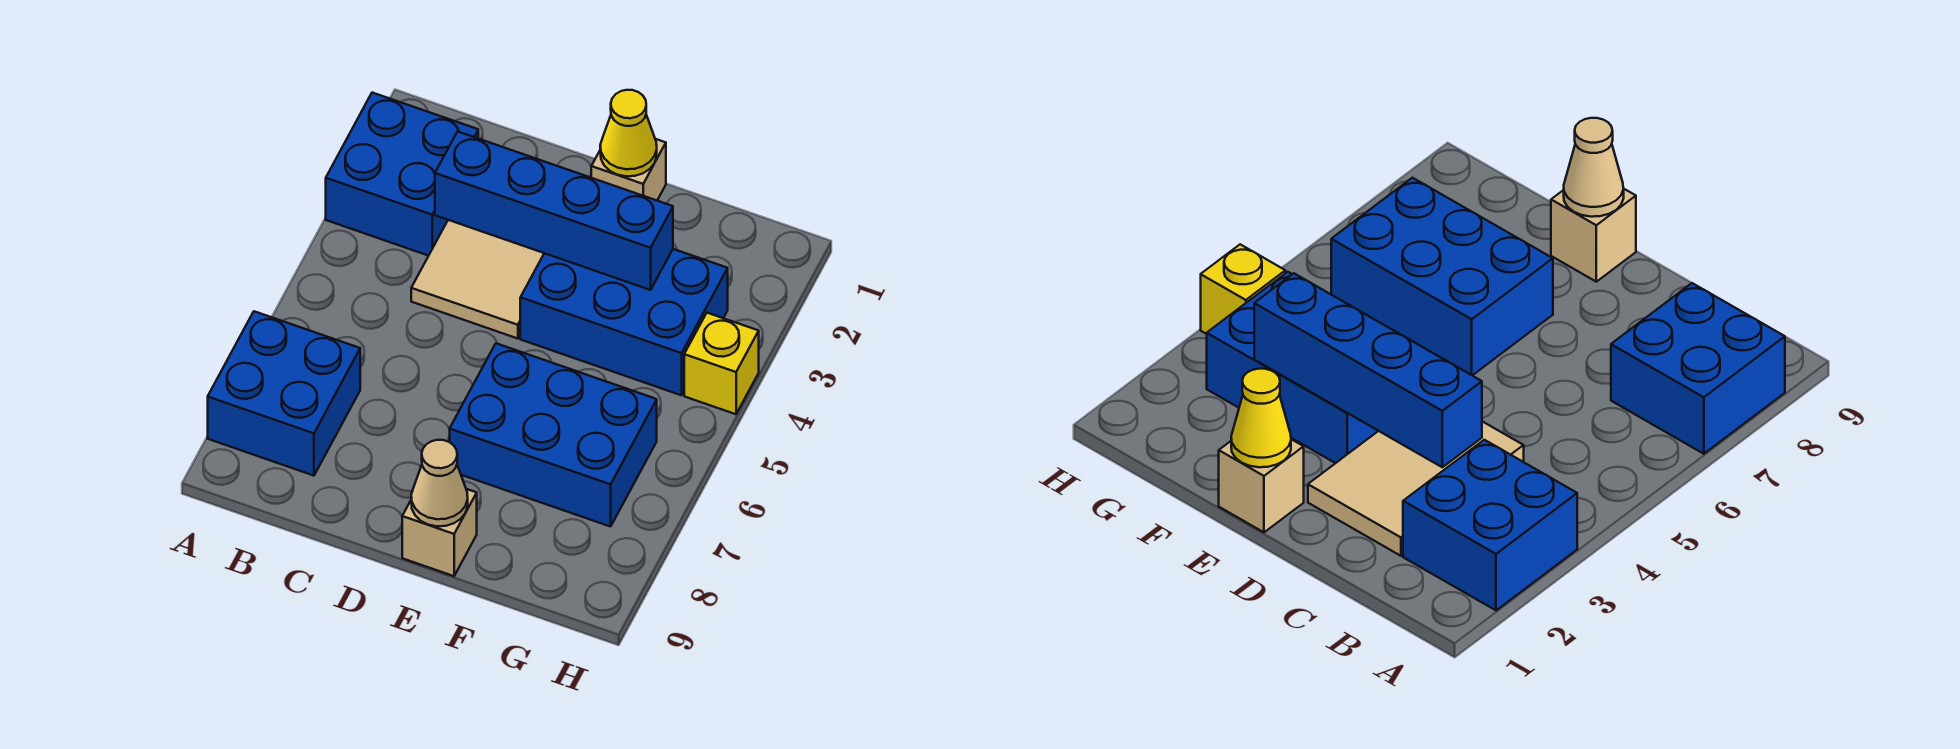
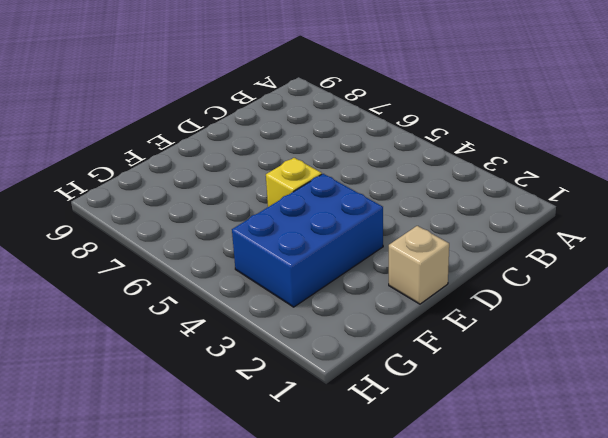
yellow brick E5 level 1 -> yellow brick H4 level 1
none -> blue brick A2:B3 level 1
none -> blue brick A7:B8 level 1

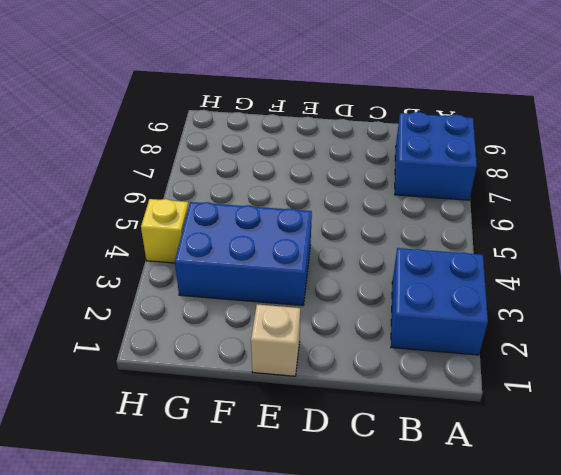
none -> tan tile C2:D4 level 1
none -> blue brick E6:G7 level 1

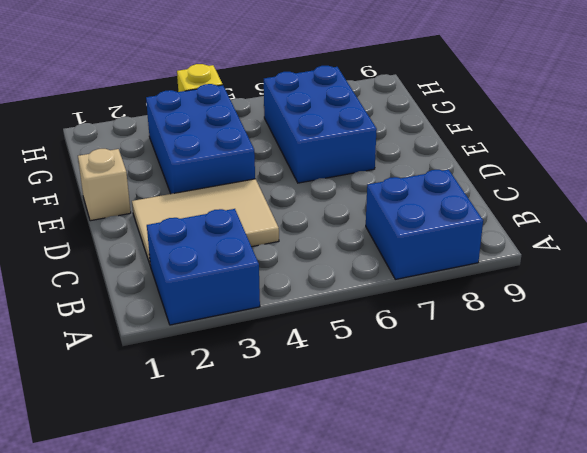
none -> tan brick E9 level 1
none -> blue brick C3:F3 level 2

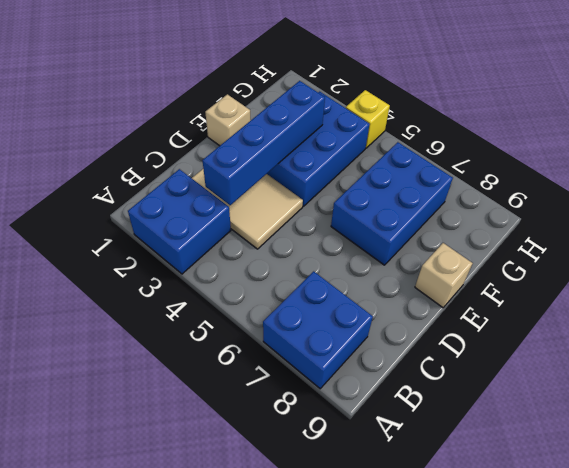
none -> yellow cone E1 level 2
none -> tan cone E9 level 2

